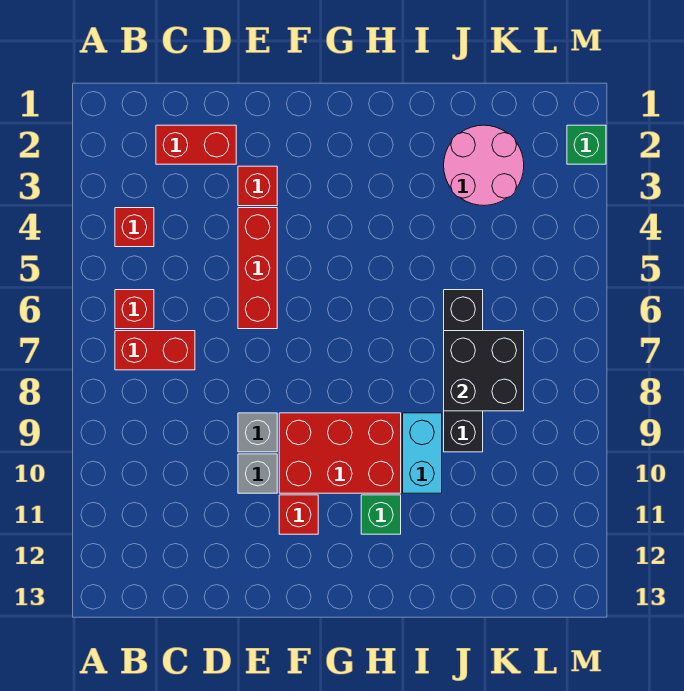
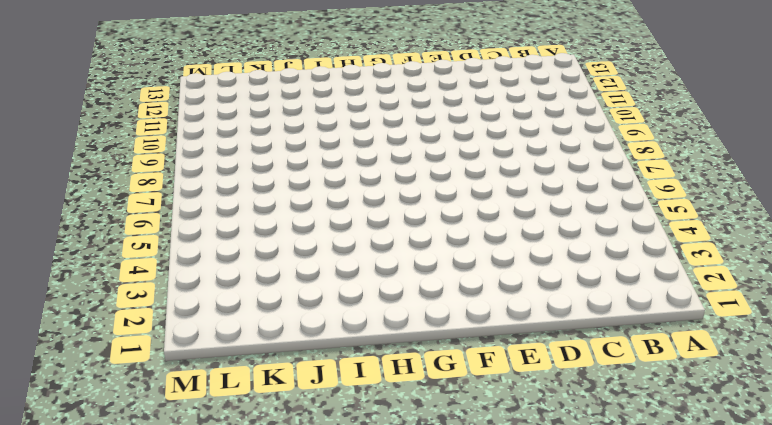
none -> red brick B4 level 1
none -> red brick B6 level 1
none -> red brick B7:C7 level 1

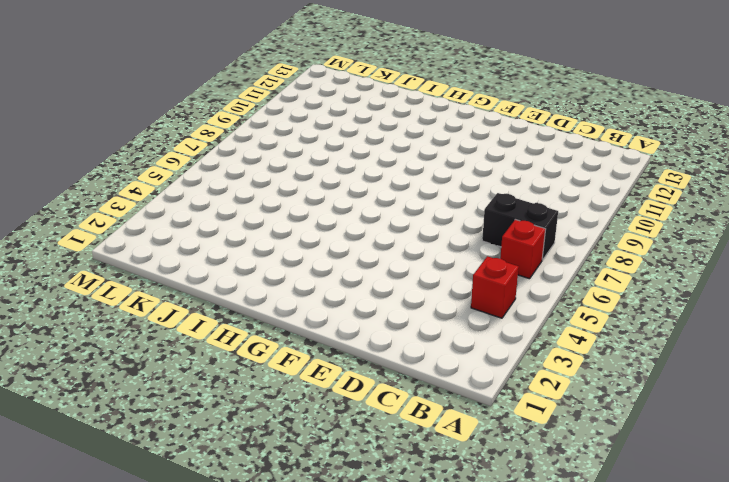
black brick B7:C7 level 1 -> red brick B7:C7 level 1
none -> red brick C2:D2 level 1
none -> red brick E3 level 1
none -> red brick E4:E6 level 1

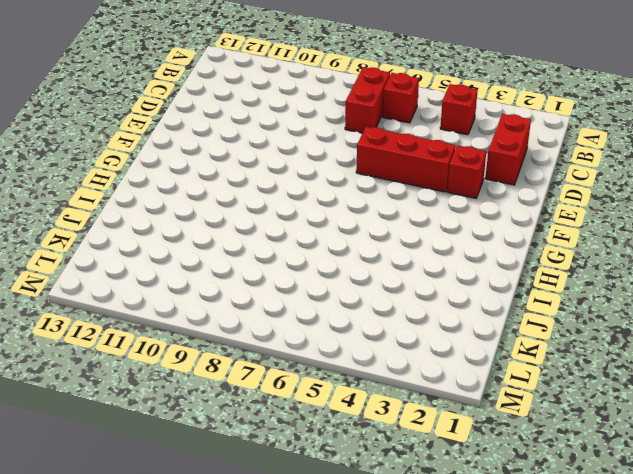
none -> grey brick E9 level 1
none -> grey brick E10 level 1
none -> red brick F9:H10 level 1

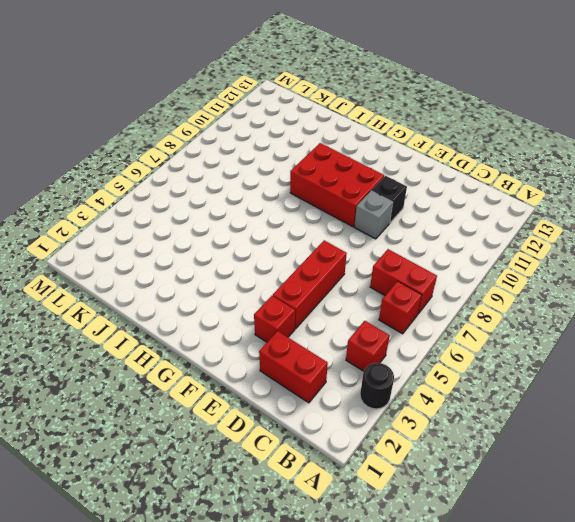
black round brick A3 level 1 -> none
black brick E10 level 1 -> grey brick E10 level 1
none -> red brick F11 level 1
none -> green brick H11 level 1
none -> cyan brick I9:I10 level 1

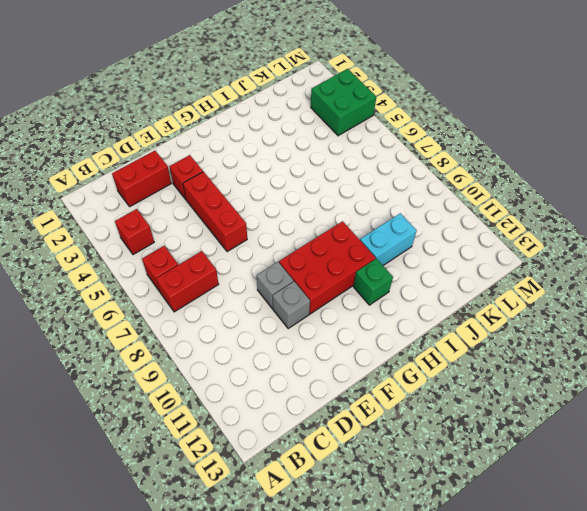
cyan brick I10:J10 level 1 -> cyan brick I9:I10 level 1
green brick L3:M4 level 1 -> none
none -> red brick F11 level 1
none -> pink round brick J2:K3 level 1
none -> black brick J6:J9 level 1

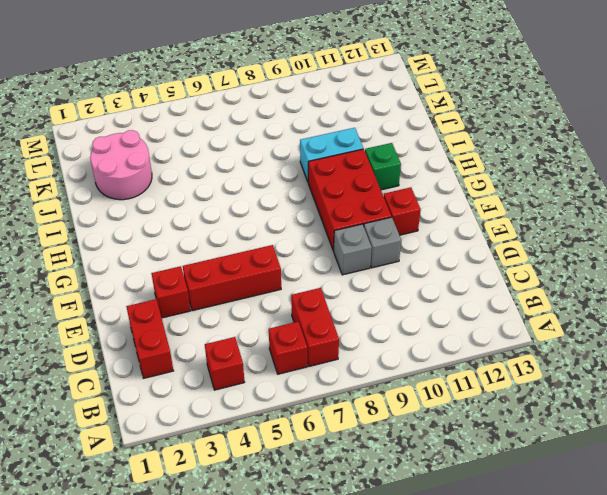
none -> black brick J6:J9 level 1
none -> green brick M2 level 1
none -> black brick J7:K8 level 2

